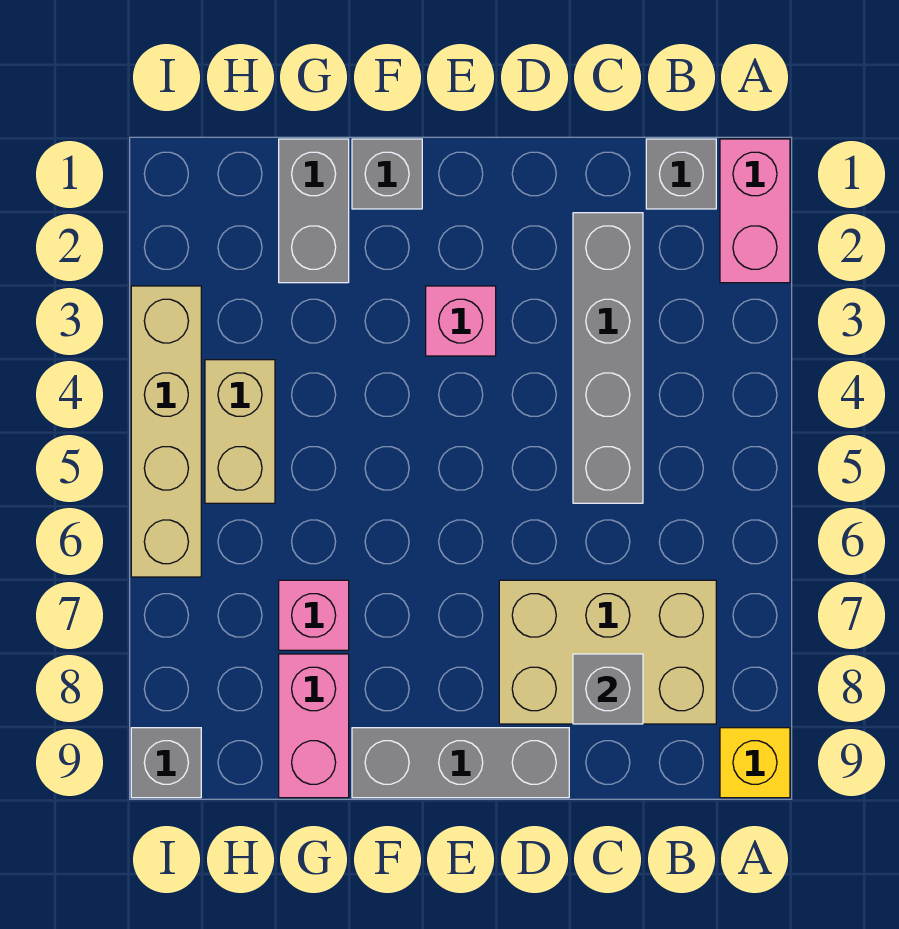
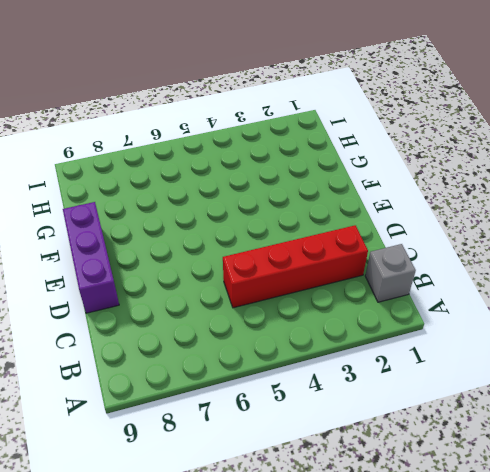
red brick C2:C5 level 1 -> grey brick C2:C5 level 1
purple brick D9:F9 level 1 -> grey brick D9:F9 level 1
none -> pink brick A1:A2 level 1
none -> yellow brick A9 level 1
none -> tan brick B7:D8 level 1

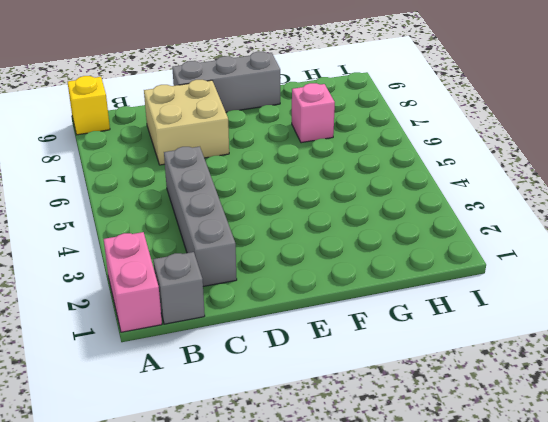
tan brick C7:D8 level 1 -> tan brick B7:D8 level 1
none -> pink brick E3 level 1
none -> grey brick F1 level 1
none -> grey brick G1:G2 level 1

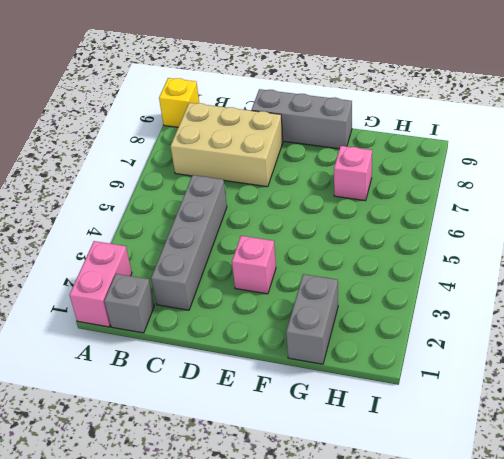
none -> grey brick F1 level 1
none -> pink brick G8:G9 level 1
none -> tan brick H4:H5 level 1

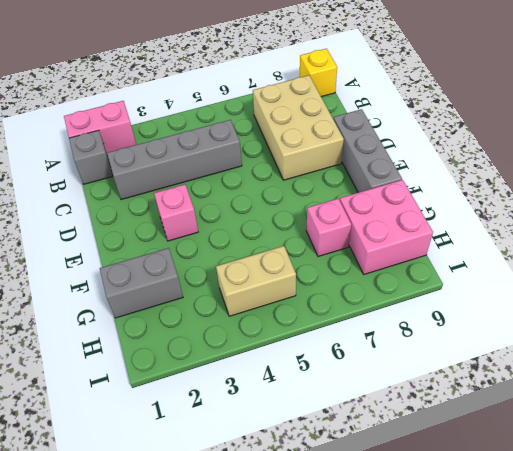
pink brick G8:H9 level 1 -> pink brick G8:G9 level 1
none -> grey brick F1 level 1
none -> tan brick I3:I6 level 1
none -> grey brick I9 level 1

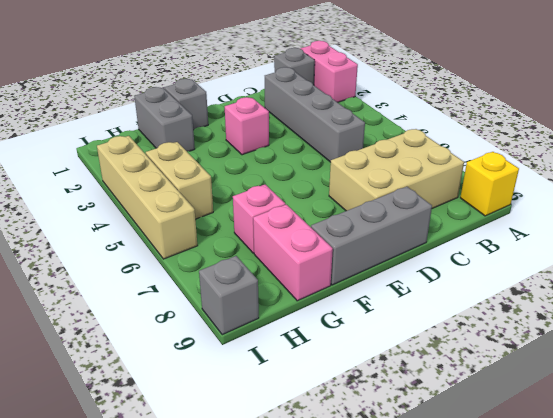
none -> grey brick C8 level 2

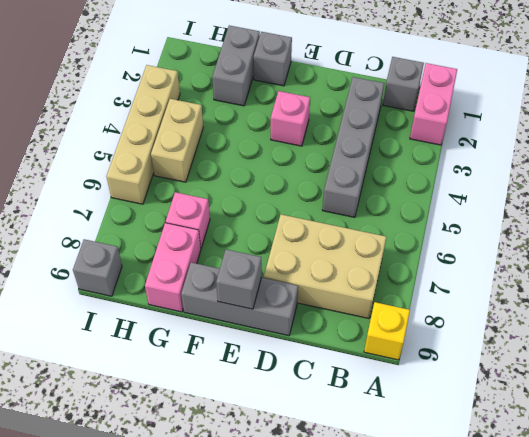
grey brick E9 level 2 -> grey brick C8 level 2

